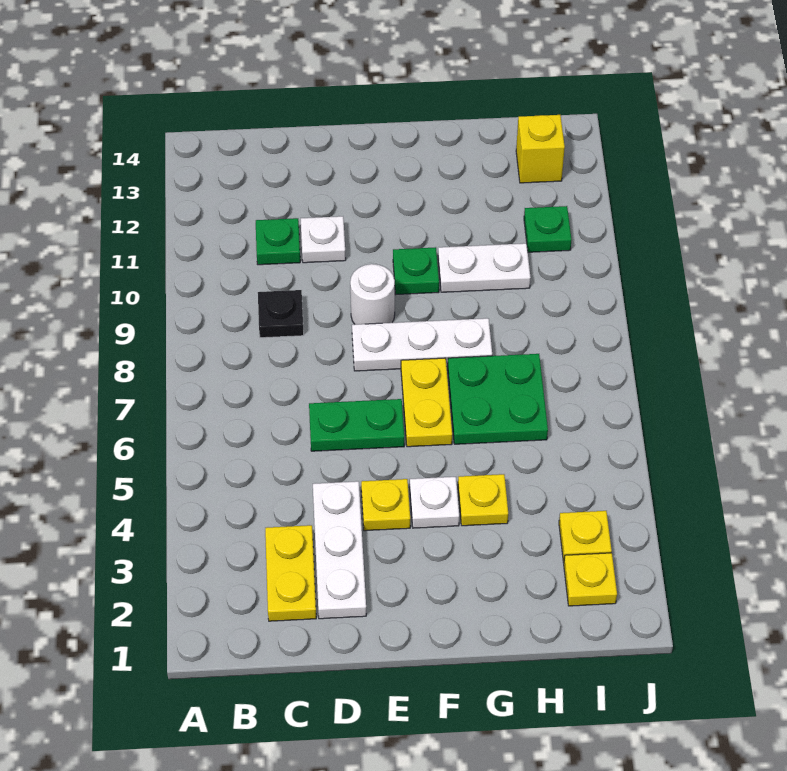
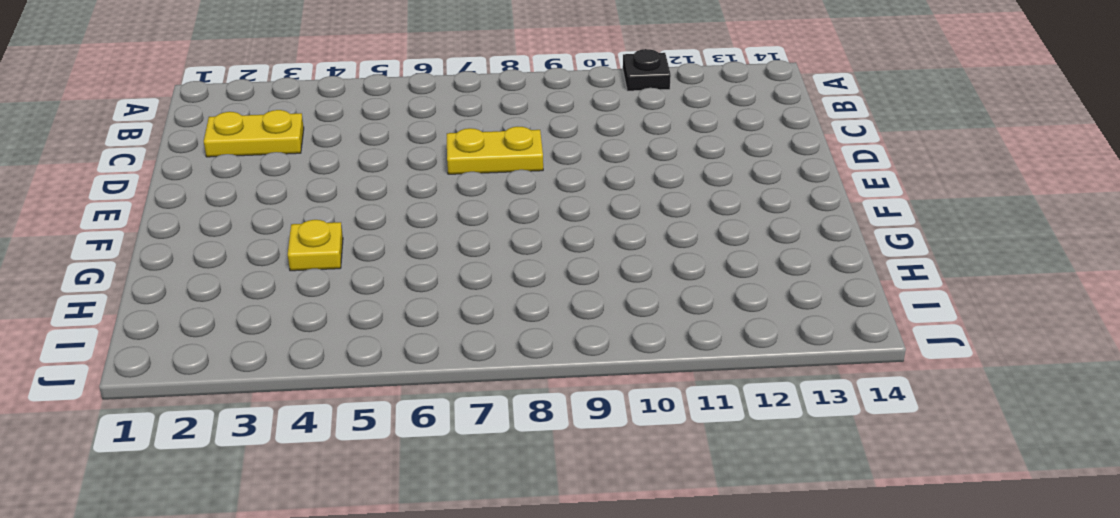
black plate A11 level 1 -> black plate C9 level 1
yellow plate D7:D8 level 1 -> yellow plate F6:F7 level 1
none -> green plate C11 level 1
none -> white plate D2:D4 level 1
none -> green plate D6:E6 level 1

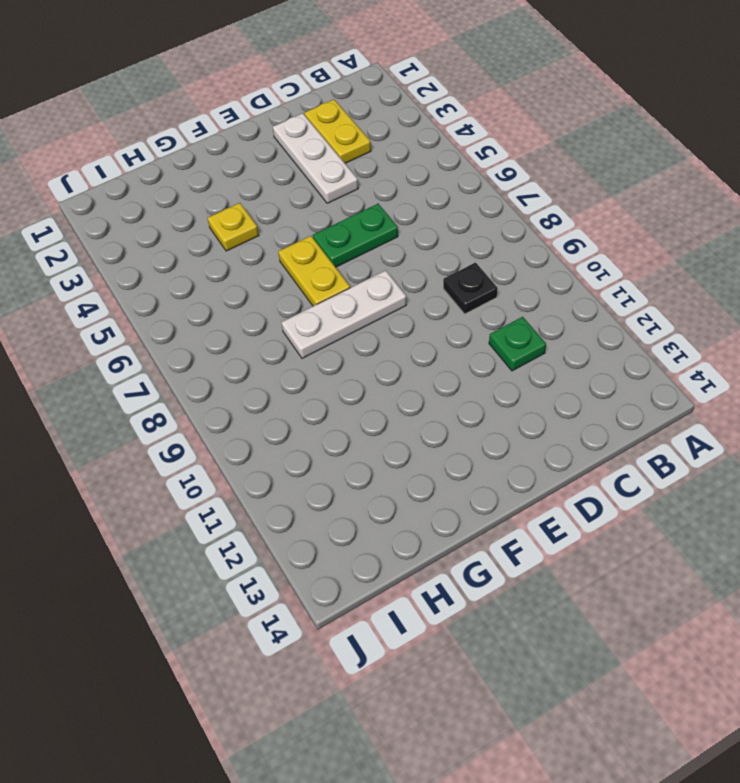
none -> white plate D11 level 1
none -> yellow plate E4 level 1
none -> white round brick E9 level 1

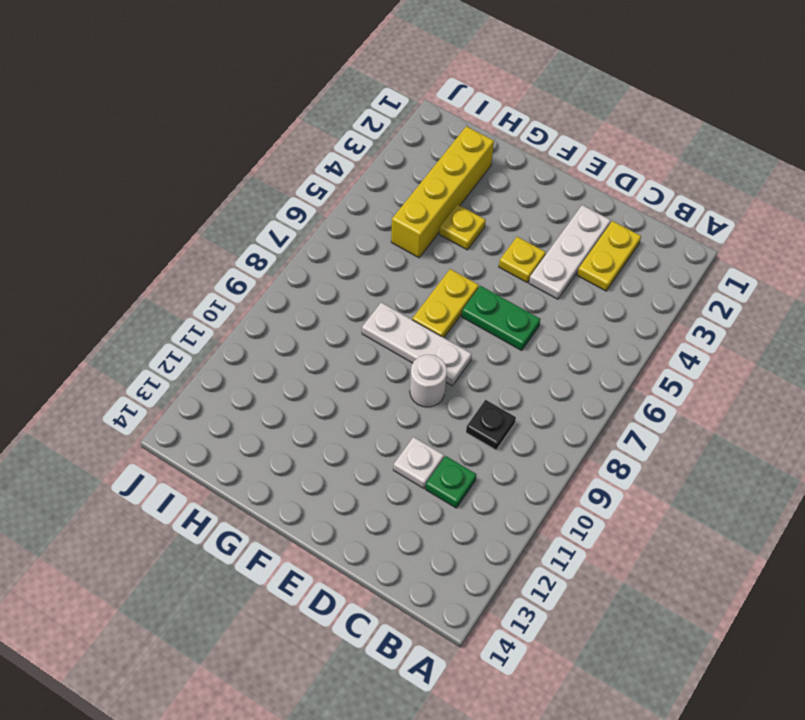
yellow brick H2:H5 level 1 -> none
none -> white plate F4 level 1
none -> green plate F10 level 1
none -> green plate G6:H7 level 1

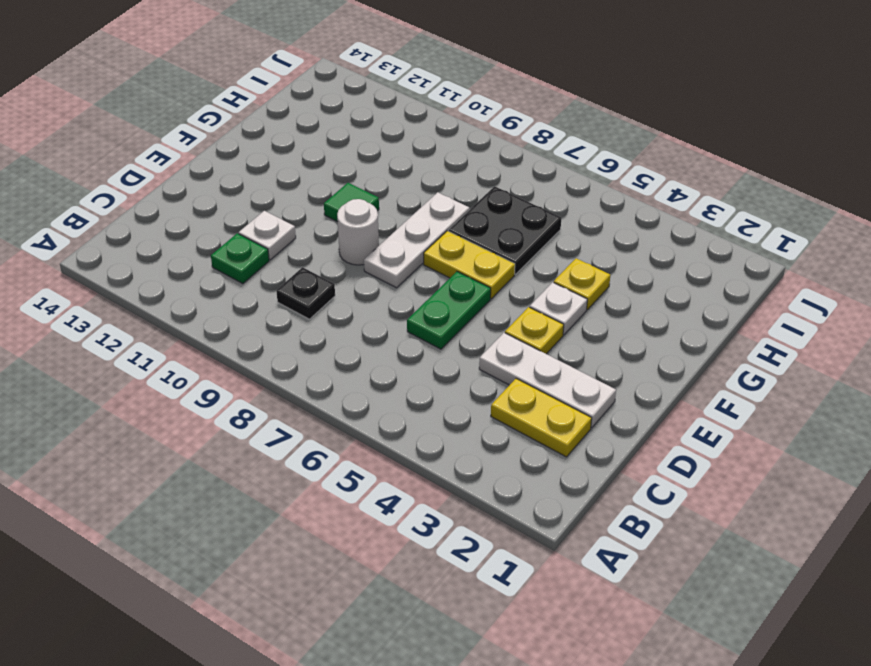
green tile F10 level 1 -> green plate F10 level 1
black plate G6:H7 level 1 -> green plate G6:H7 level 1
none -> white plate G10:H10 level 1
none -> yellow plate I2 level 1
none -> yellow plate I3 level 1

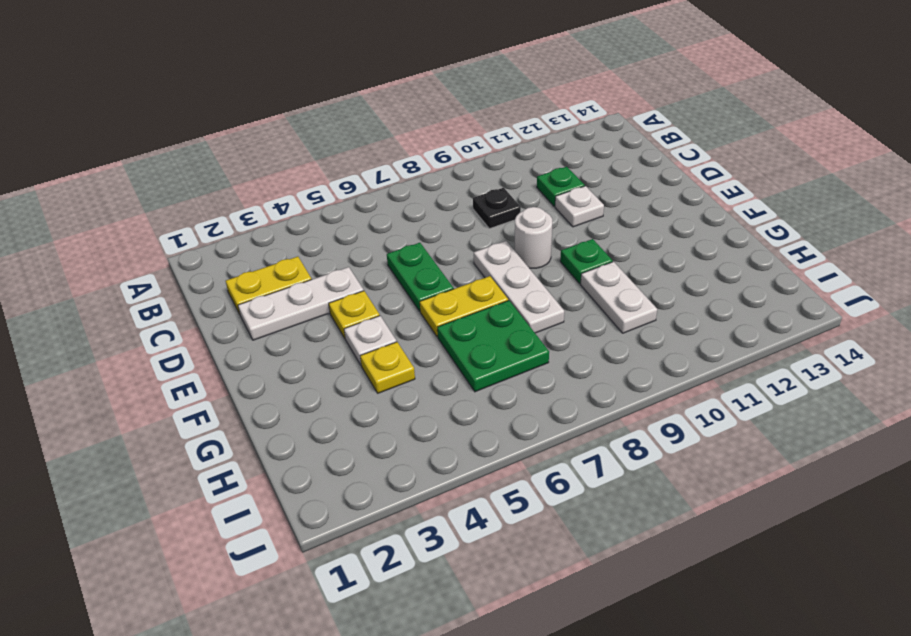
none -> yellow plate I2 level 1
none -> yellow plate I3 level 1
none -> green plate I11 level 1

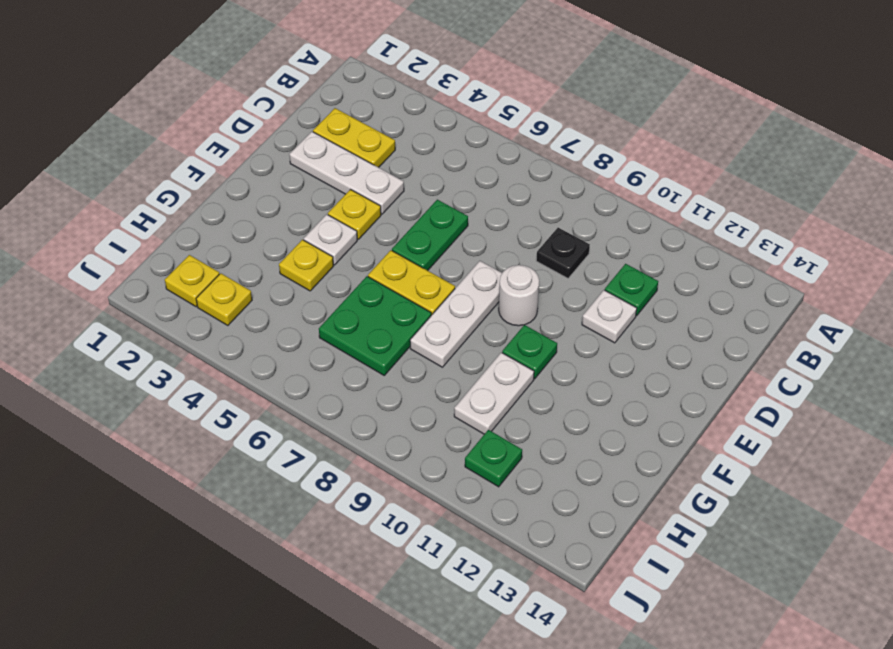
none -> yellow brick I13 level 1

